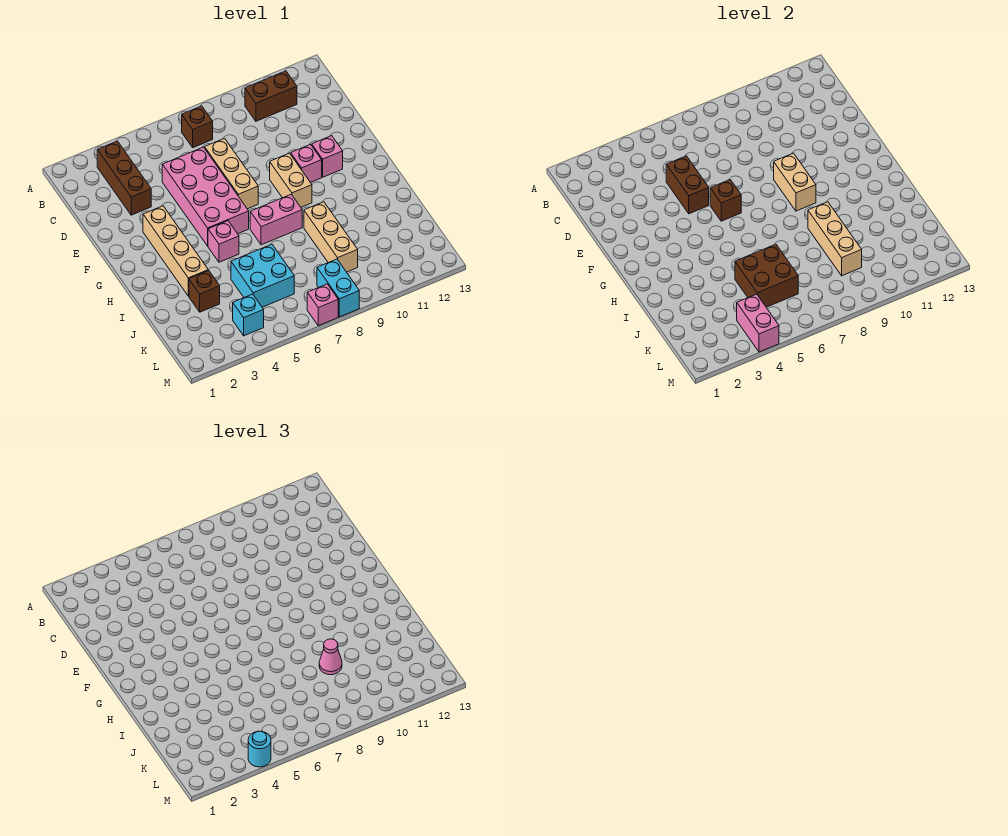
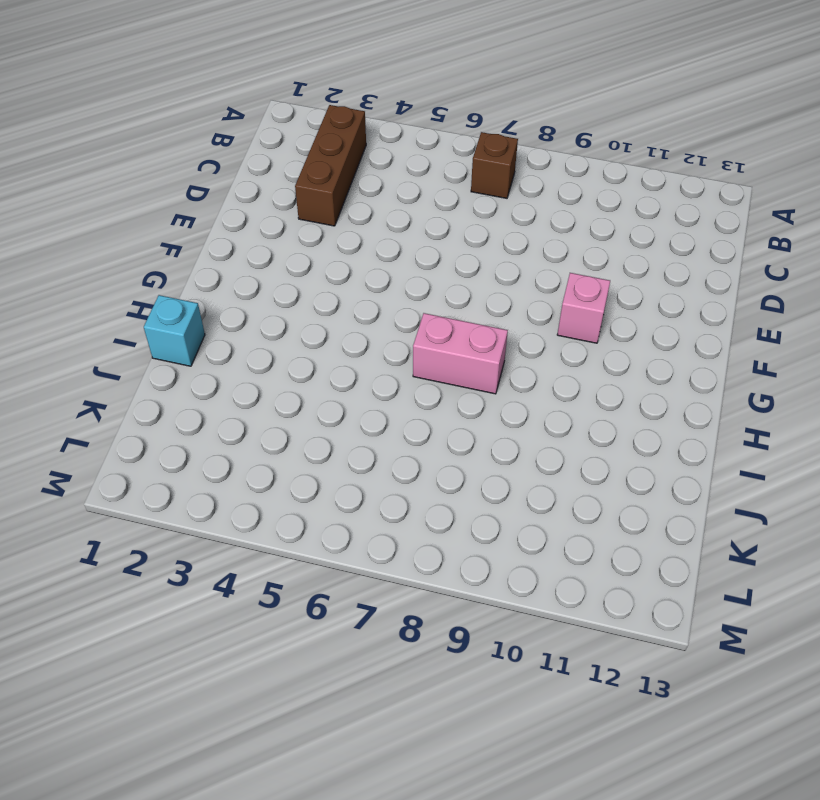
cyan brick I1 level 1 -> cyan brick L4 level 1
none -> brown brick B10:B11 level 1
none -> pink brick D5:G6 level 1
none -> tan brick D7:F7 level 1

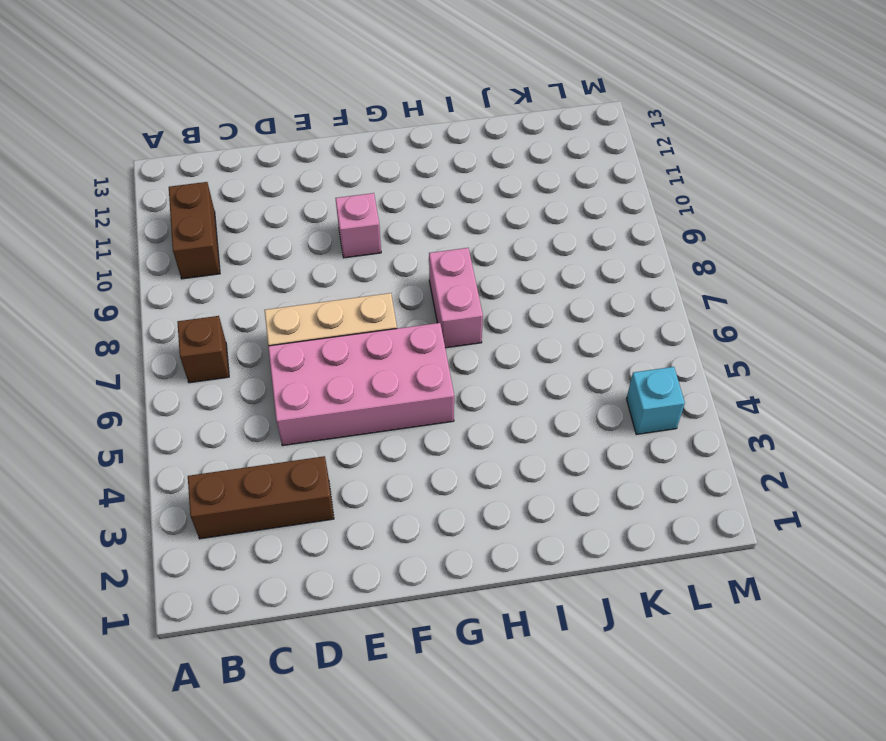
none -> tan brick F3:I3 level 1
none -> tan brick F9:G9 level 1
none -> pink brick F11 level 1

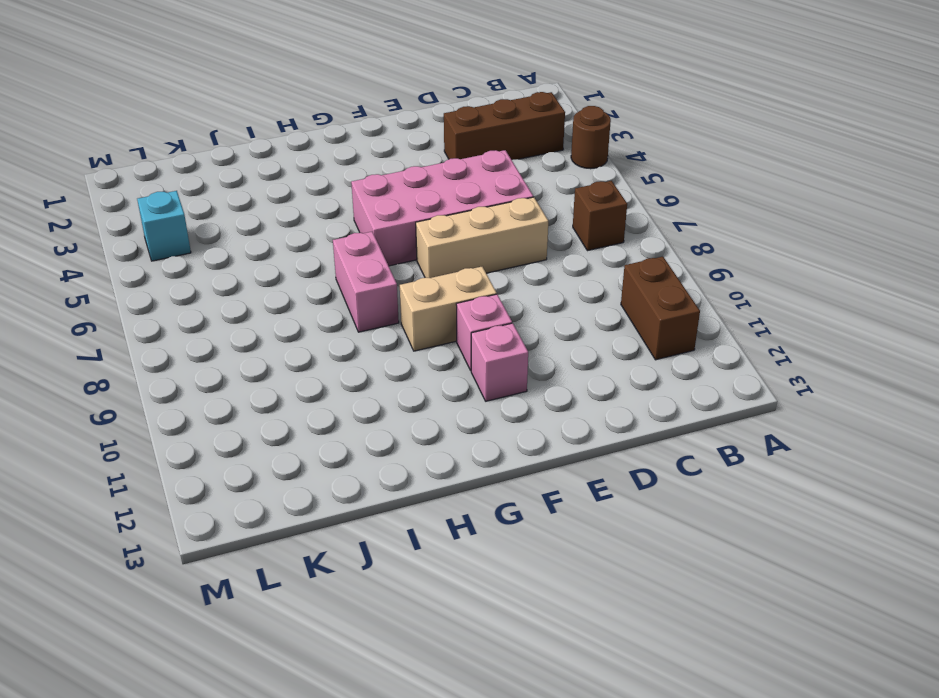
brown round brick A4 level 1 -> none
none -> tan brick F3:I3 level 1
none -> pink brick H5 level 1
none -> tan brick I9:K9 level 1

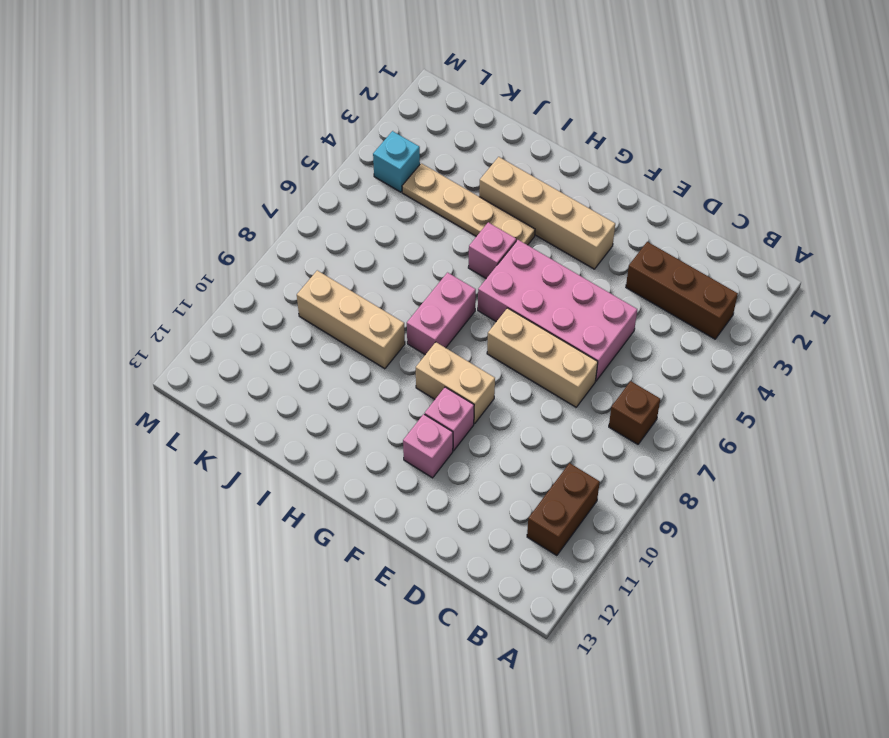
tan plate H4:K4 level 1 -> none
none -> brown brick J3 level 1
none -> cyan brick J5:K6 level 1
none -> cyan brick L8:M8 level 1

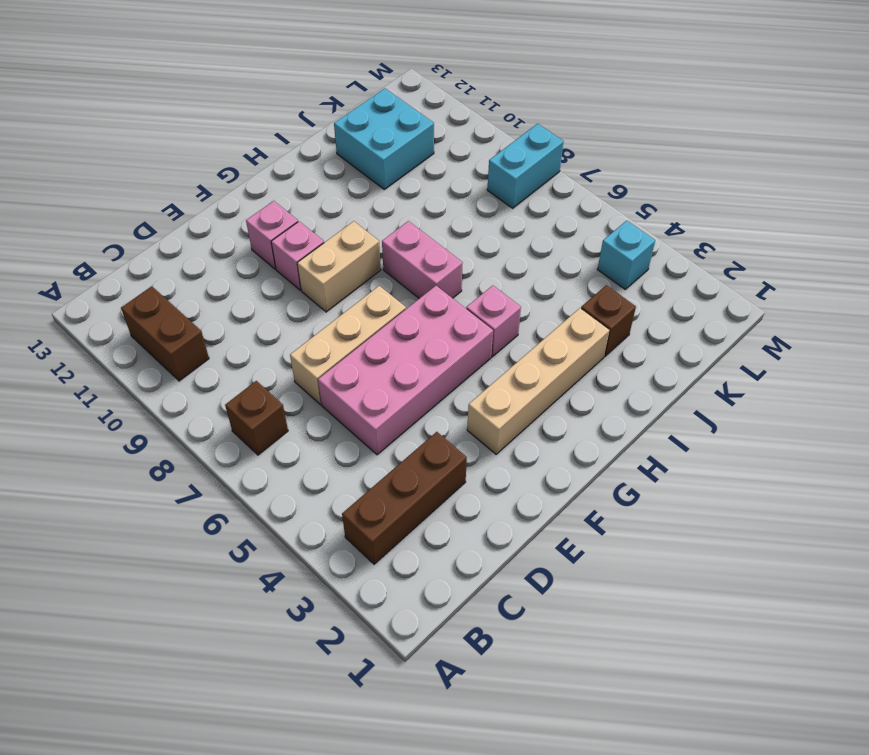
cyan brick J11:K12 level 1 -> cyan brick J5:K6 level 1
none -> tan brick I9:K9 level 1
none -> pink brick M7 level 1
none -> brown brick D5:E5 level 2

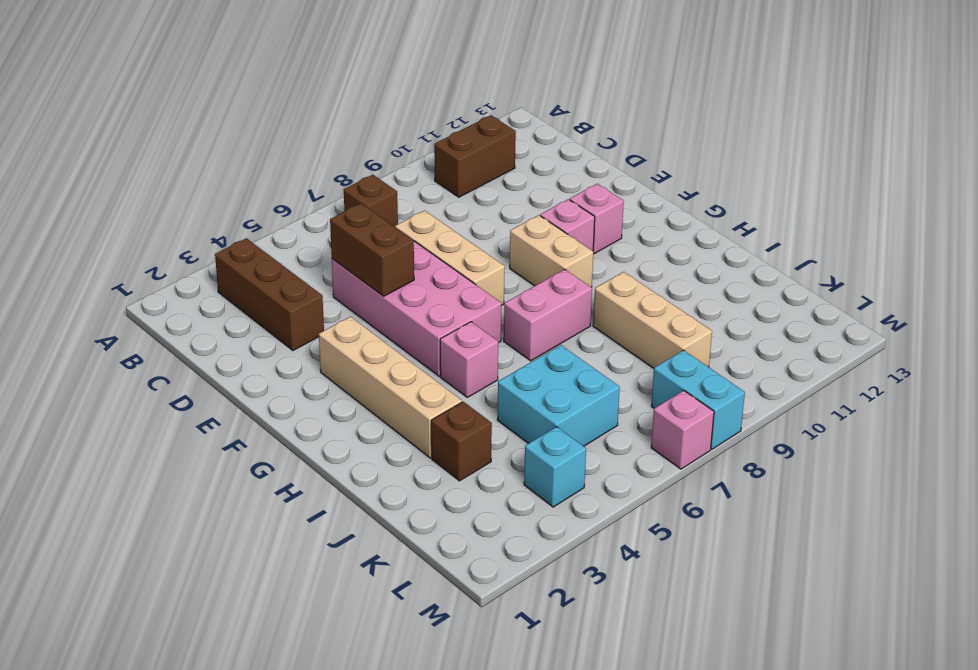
none -> brown brick F6 level 2
none -> tan brick F9:G9 level 2
none -> tan brick I9:K9 level 2

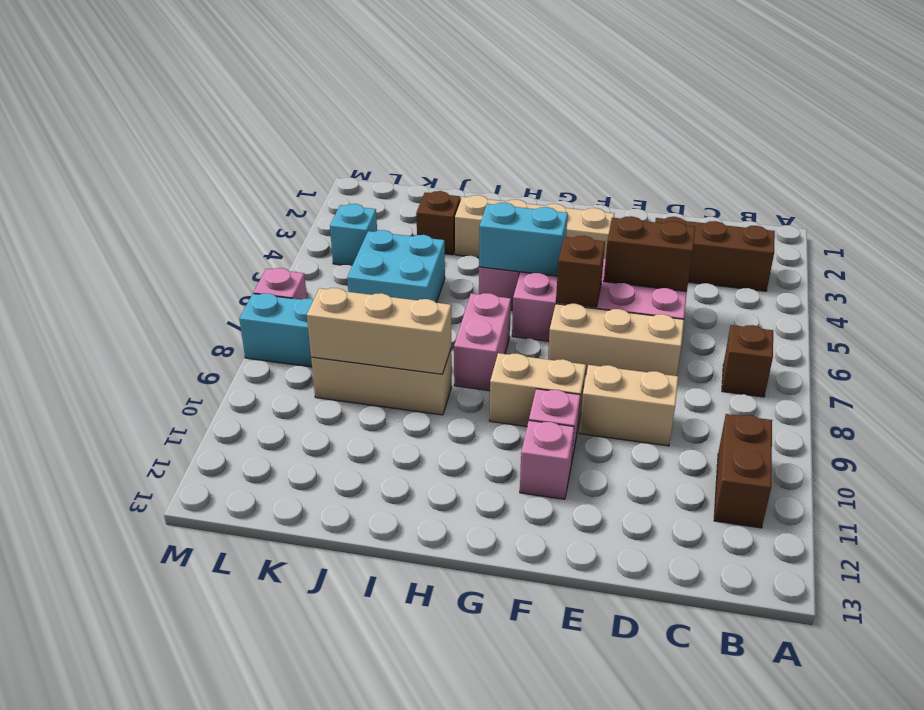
tan brick D9:E9 level 1 -> tan brick F9:G9 level 2
cyan brick G5:H5 level 2 -> none
none -> brown brick J5:K6 level 2
none -> pink brick L4:M4 level 2
none -> pink cone J9 level 3

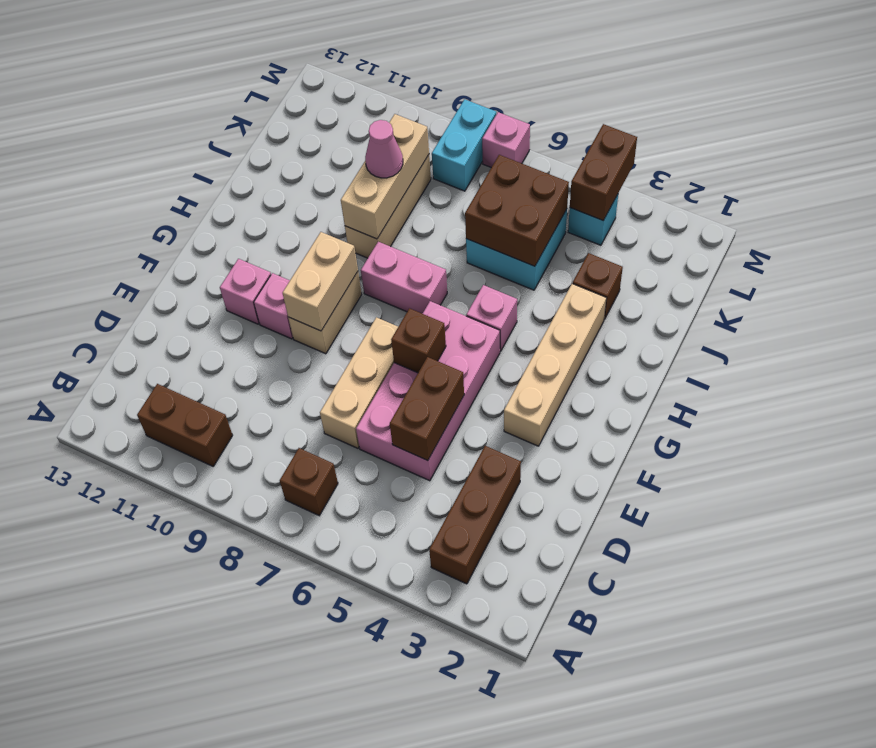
brown brick L4:M4 level 2 -> pink brick L4:M4 level 2
none -> cyan round brick M4 level 3

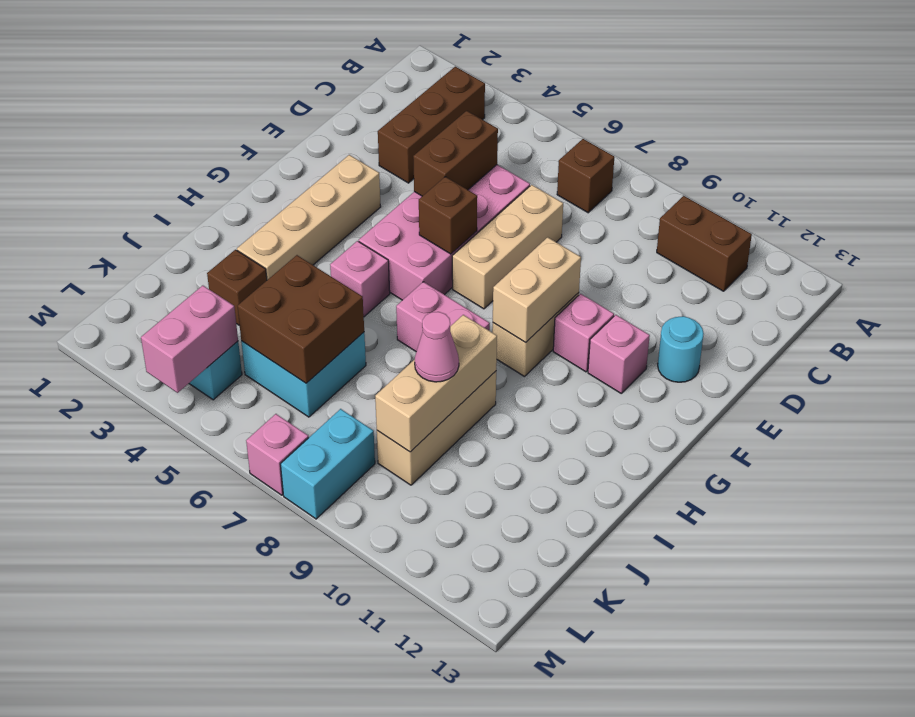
cyan round brick E12 level 1 -> cyan round brick M4 level 3

